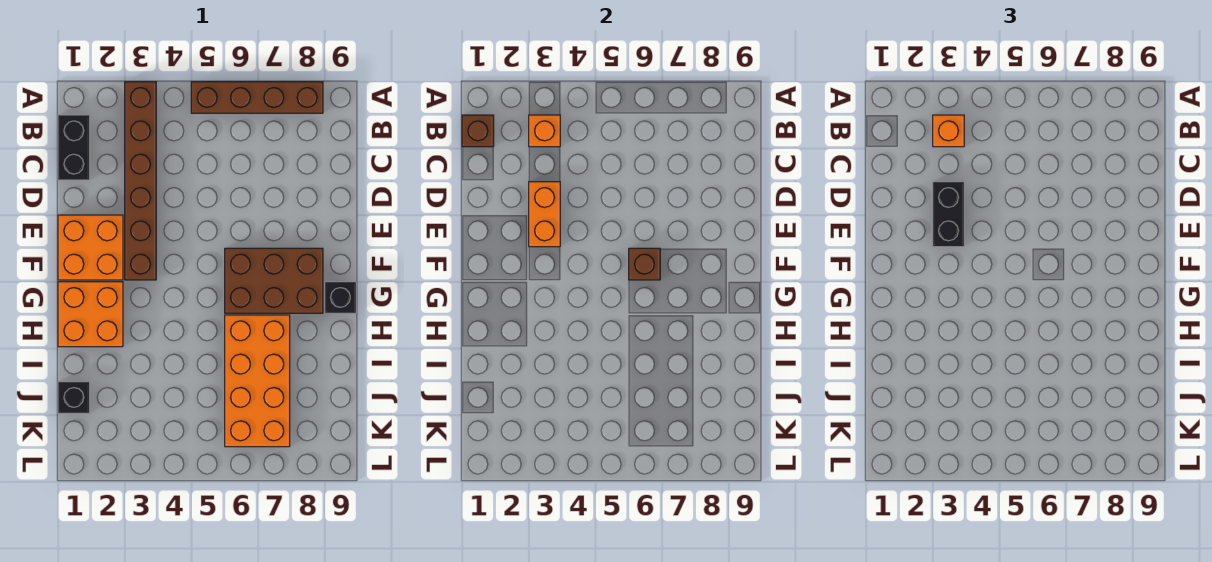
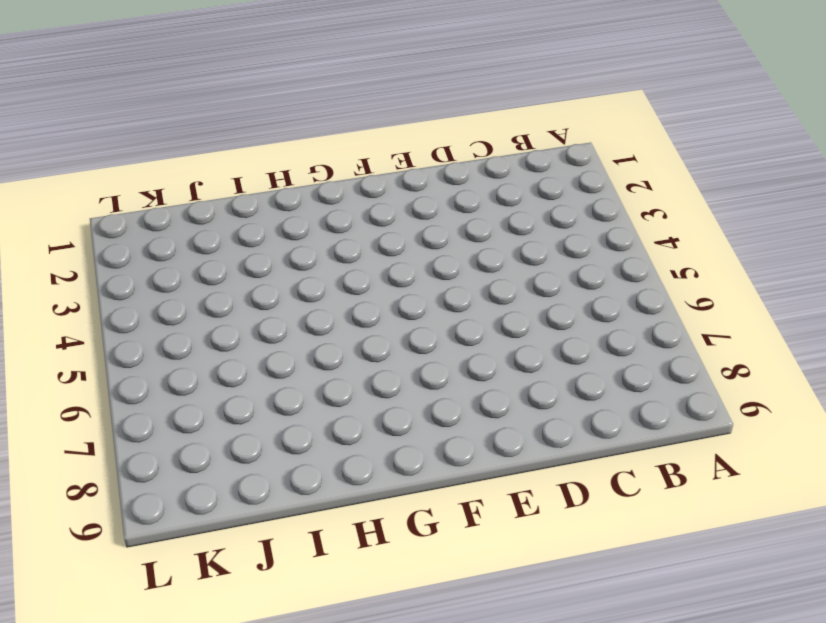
none -> brown brick A3:F3 level 1
none -> brown brick A5:A8 level 1
none -> black brick B1:C1 level 1

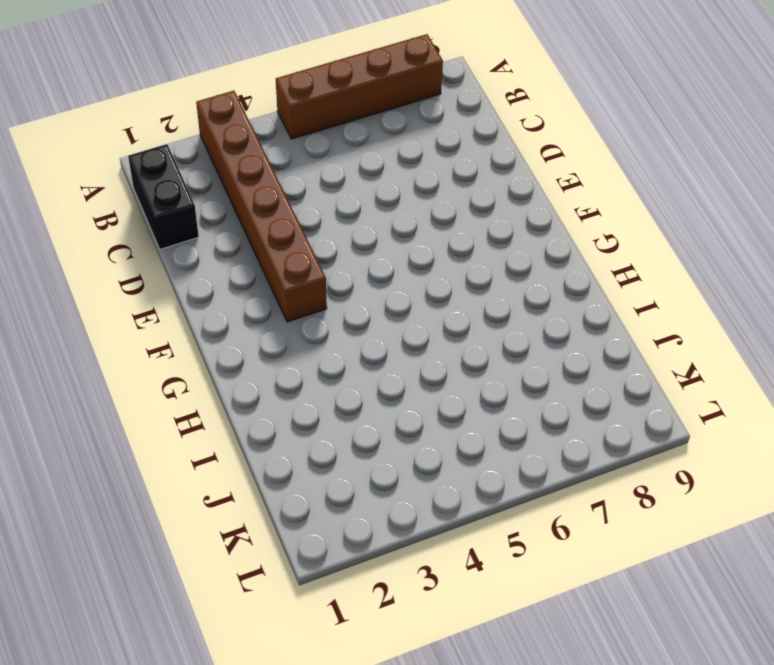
none -> orange brick E1:F2 level 1
none -> brown brick F6:G8 level 1
none -> orange brick G1:H2 level 1

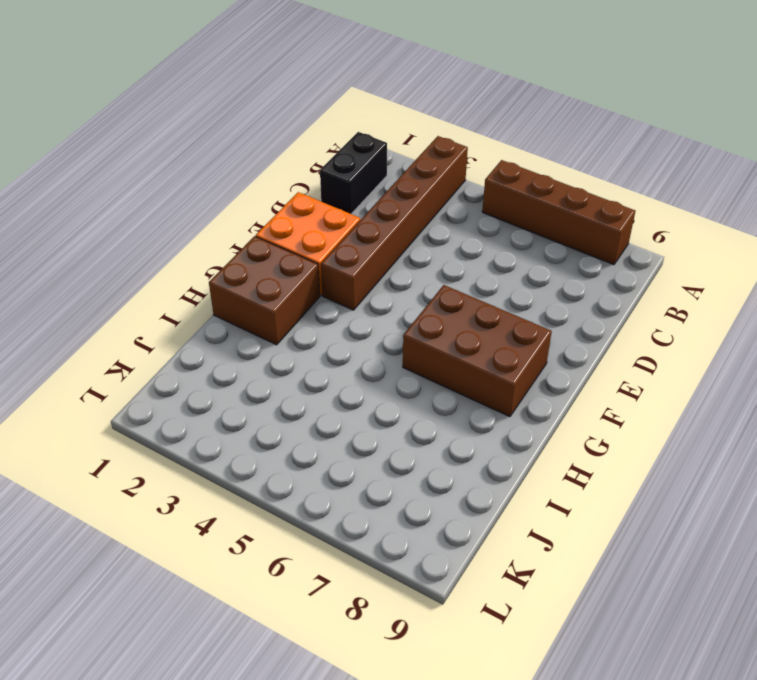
brown brick G1:H2 level 1 -> orange brick G1:H2 level 1
none -> black brick G9 level 1
none -> orange brick H6:K7 level 1
none -> black brick J1 level 1

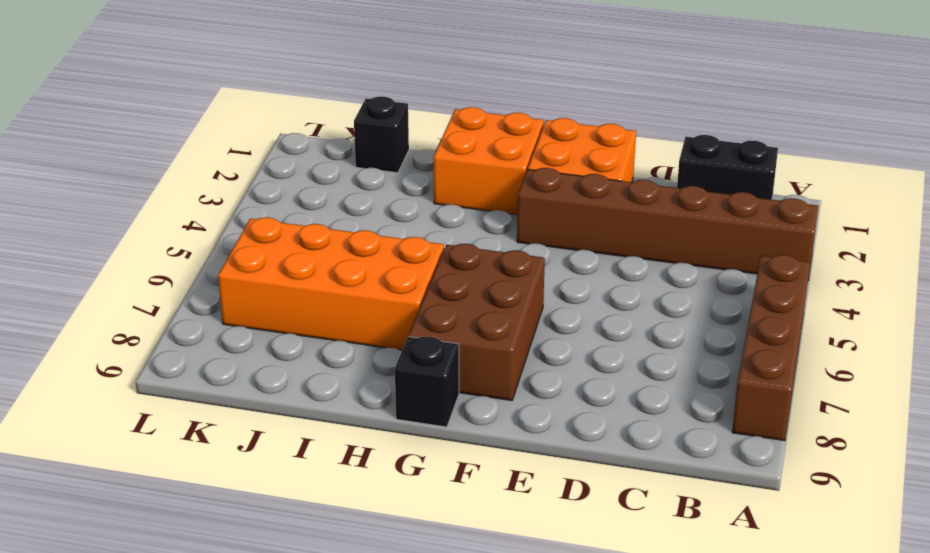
none -> brown brick B1 level 2
none -> orange brick B3 level 2
none -> orange brick D3:E3 level 2

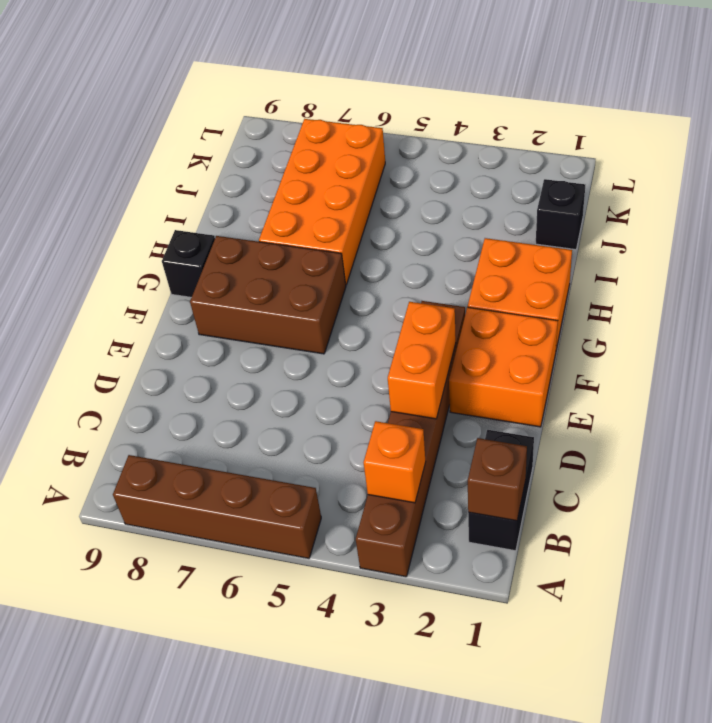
none -> brown brick F6 level 2
none -> orange brick B3 level 3
none -> black brick D3:E3 level 3

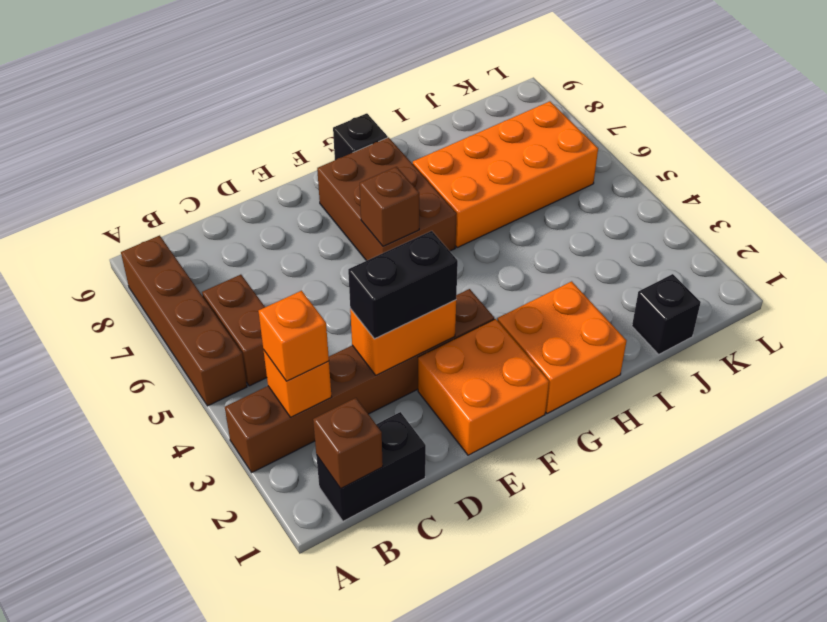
brown brick B5:B6 level 1 -> none

